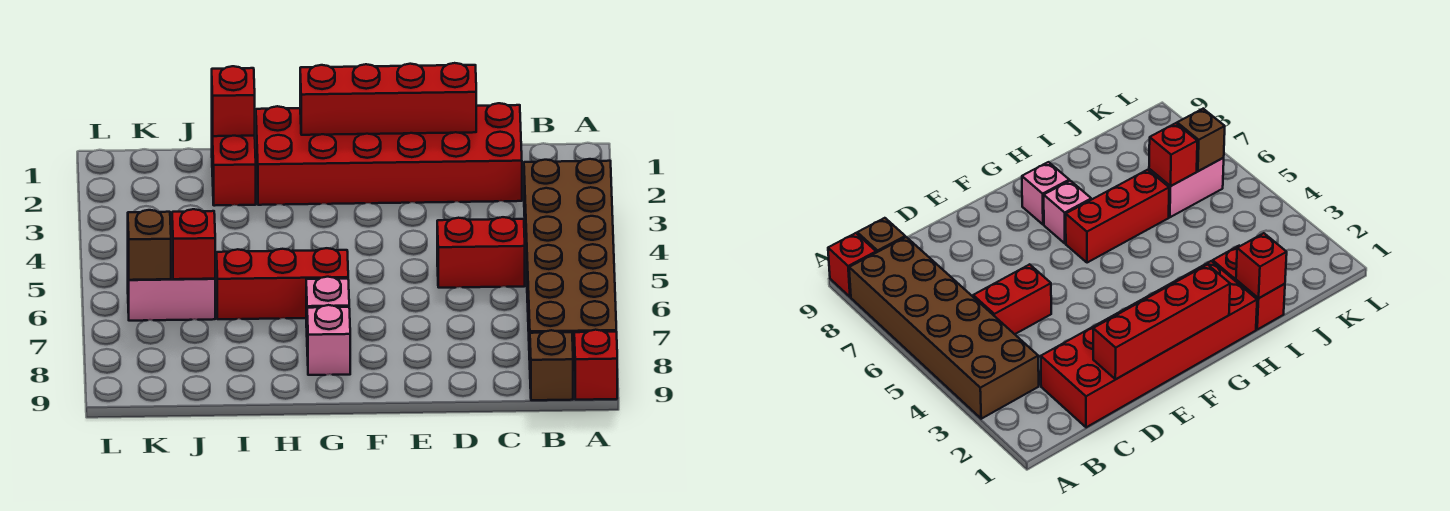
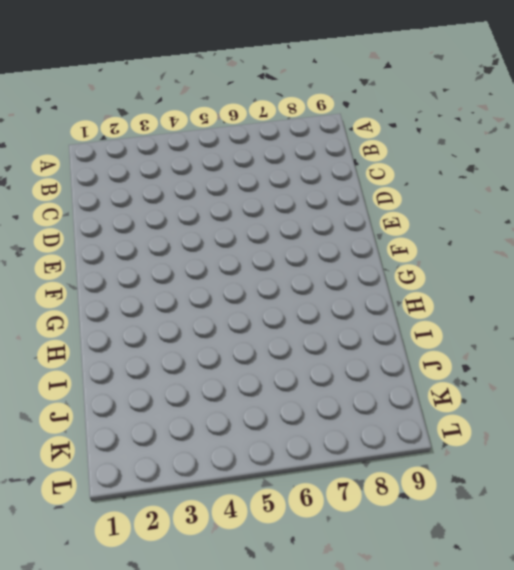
none -> brown brick A3:B8 level 1
none -> red brick A9 level 1
none -> brown brick B9 level 1

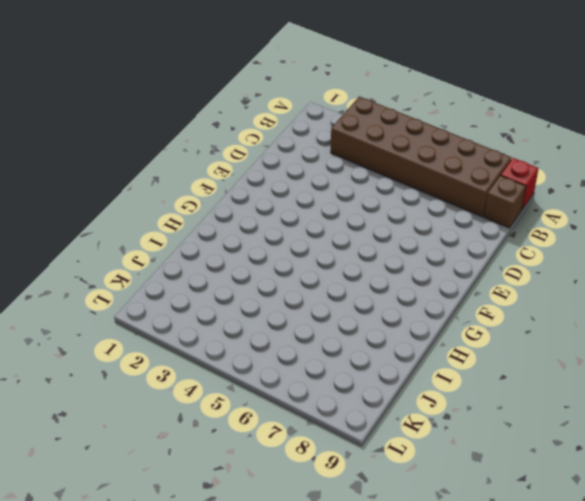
none -> red brick C1:H2 level 1
none -> red brick C5:D5 level 1
none -> red brick G6:I6 level 1

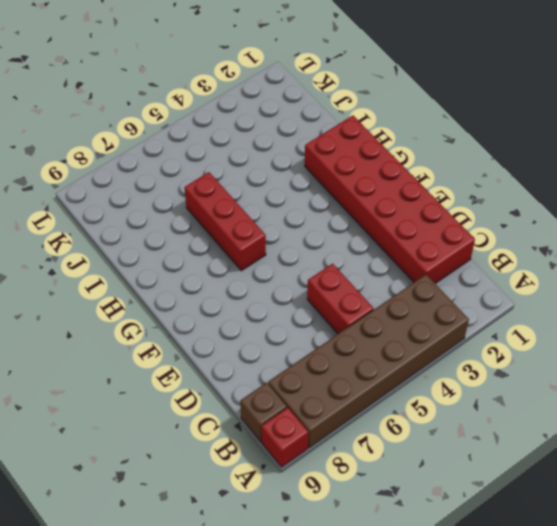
none -> pink brick G7 level 1
none -> pink brick G8 level 1
none -> red brick I1:I2 level 1

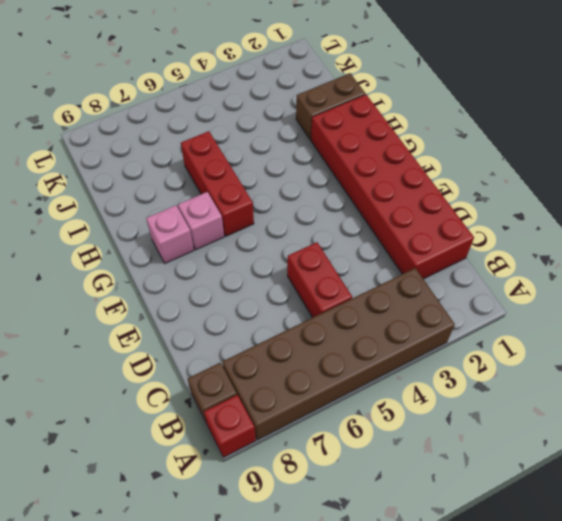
brown brick I1:I2 level 1 -> red brick I1:I2 level 1
none -> pink brick J6:K6 level 1
none -> red brick D1:G1 level 2
none -> red brick I1 level 2

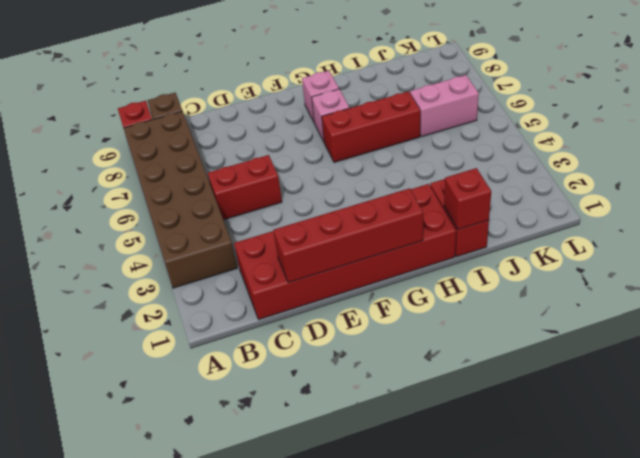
none -> red brick J6 level 2
none -> brown brick K6 level 2

